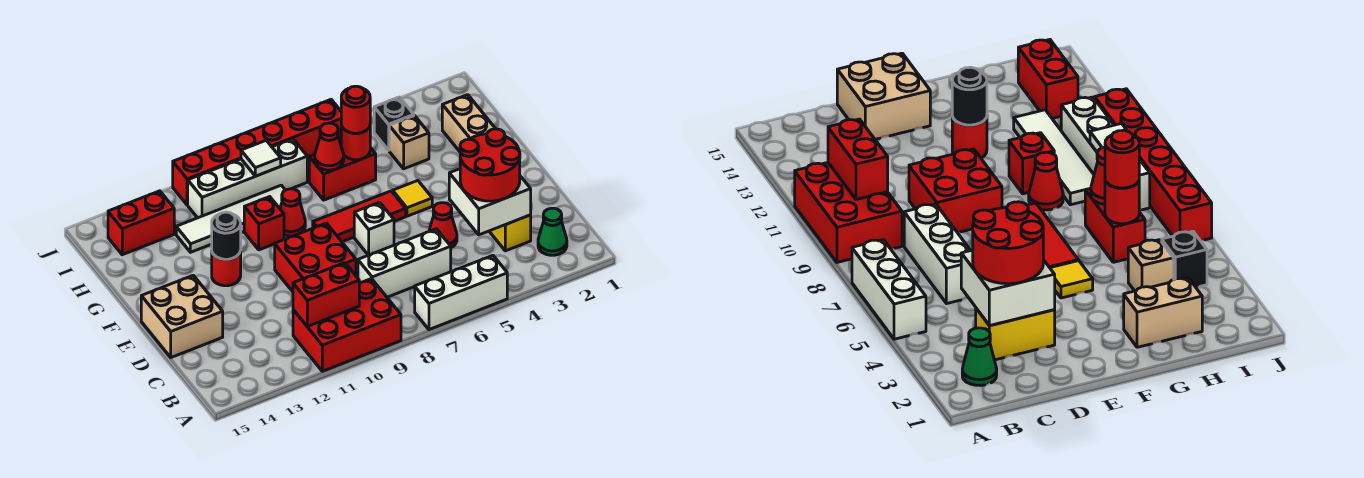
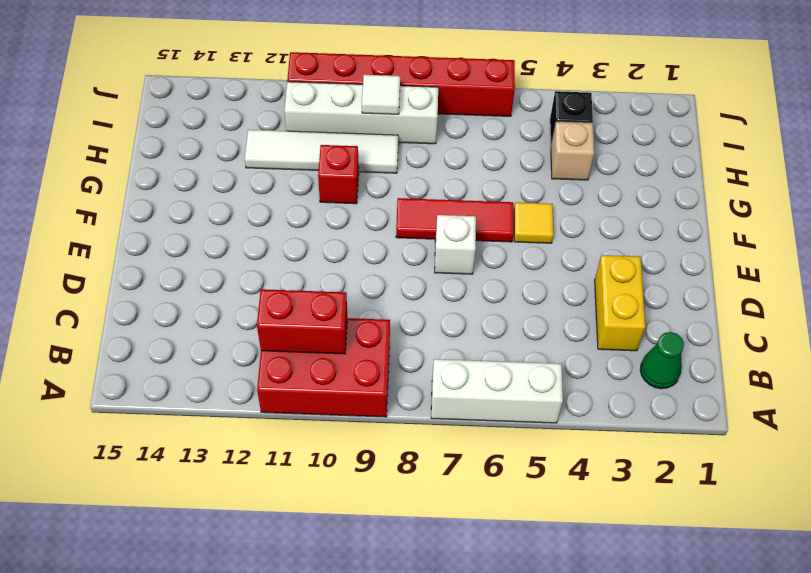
none -> white brick C6:C8 level 1
none -> red cone D5 level 1
none -> red brick D9:E10 level 1
none -> tan brick D14:E15 level 1

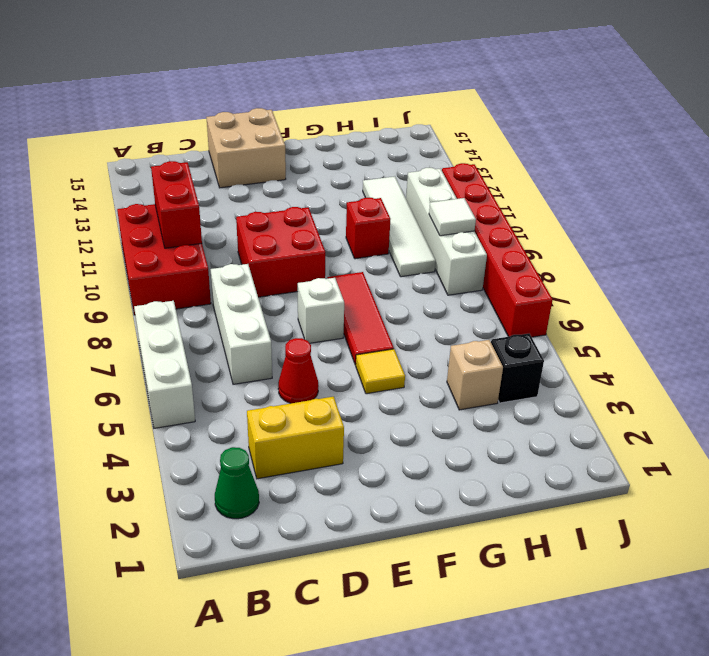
none -> red round brick F12 level 1
none -> tan brick G2:H2 level 1
none -> red cone G9 level 1
none -> red brick H6:H7 level 1

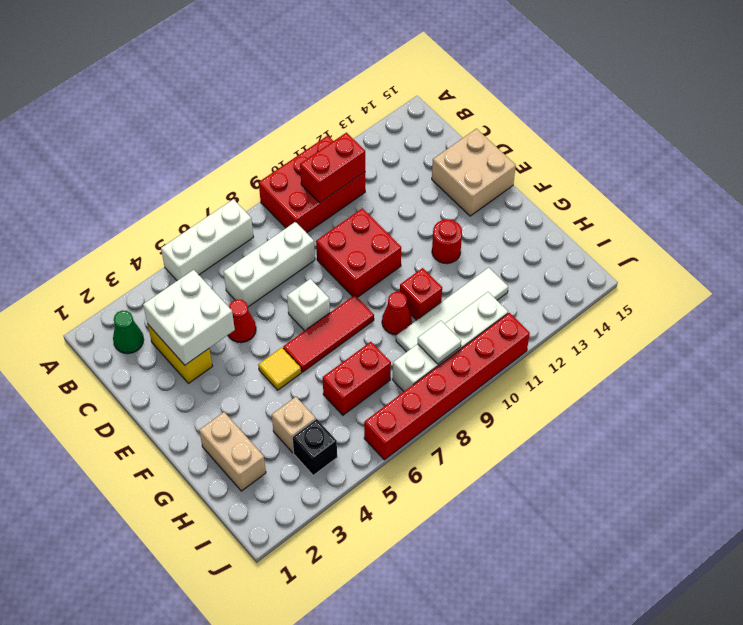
none -> red brick I13:I14 level 1
none -> black round brick F12 level 2
none -> red round brick H6 level 2
none -> red cone H7 level 2

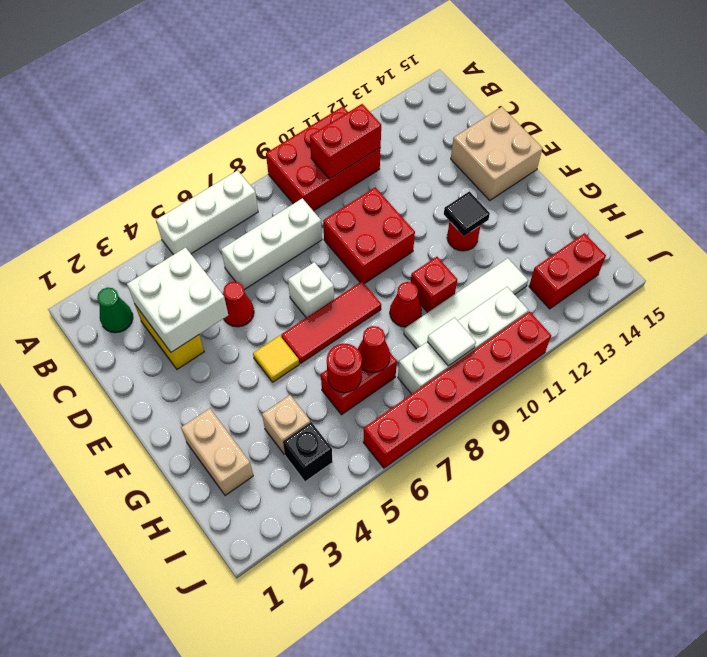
black tile F12 level 2 -> black round brick F12 level 2
none -> red round brick C3:D4 level 3
none -> red round brick H6 level 3

